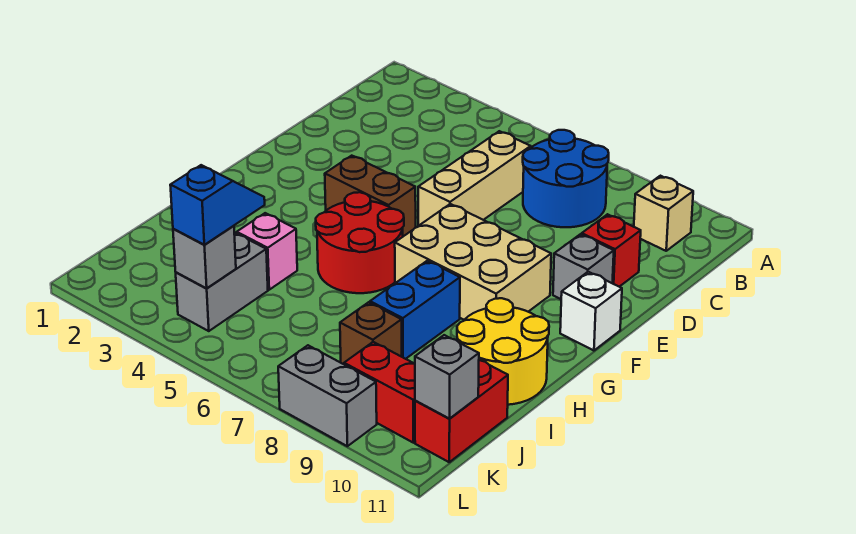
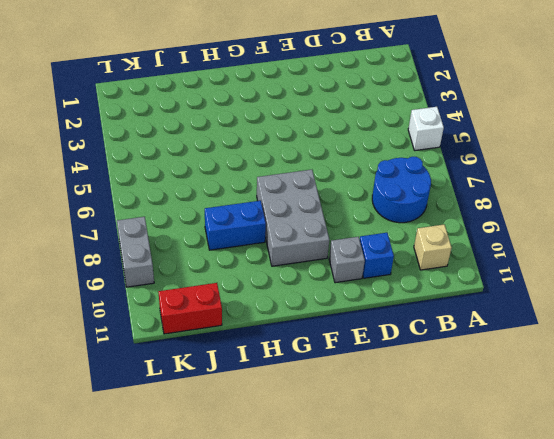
white brick A5 level 1 -> white brick F11 level 1
blue brick D10 level 1 -> red brick D10 level 1
grey brick F7:G9 level 1 -> tan brick F7:G9 level 1
none -> tan brick C6:E6 level 1
none -> brown brick F4:F5 level 1
none -> red round brick G5:H6 level 1

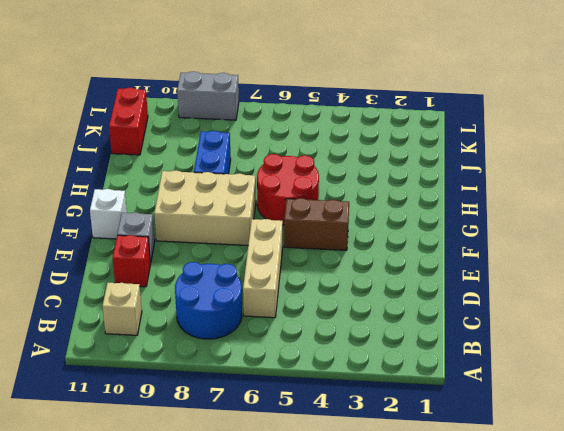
none -> yellow round brick H10:I11 level 1
none -> pink brick I4 level 1
none -> grey brick J4:K4 level 1

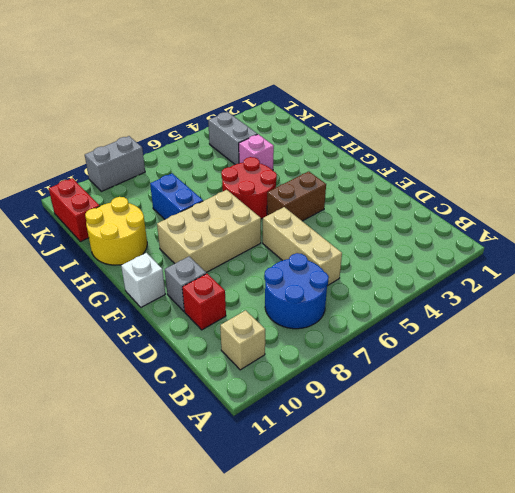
none -> brown brick J8 level 1
none -> red brick K9:K10 level 1
none -> grey brick K4 level 2

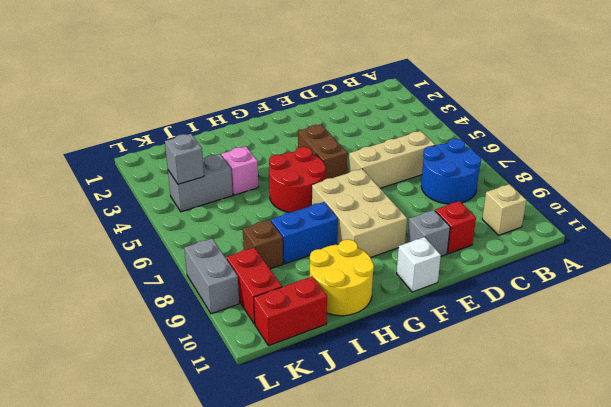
none -> grey brick K11 level 2
none -> blue slope J4:K4 level 3 top K

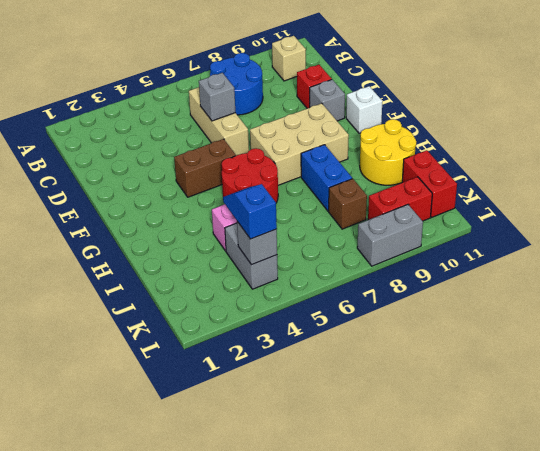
grey brick D6 level 2 -> grey brick K11 level 2

